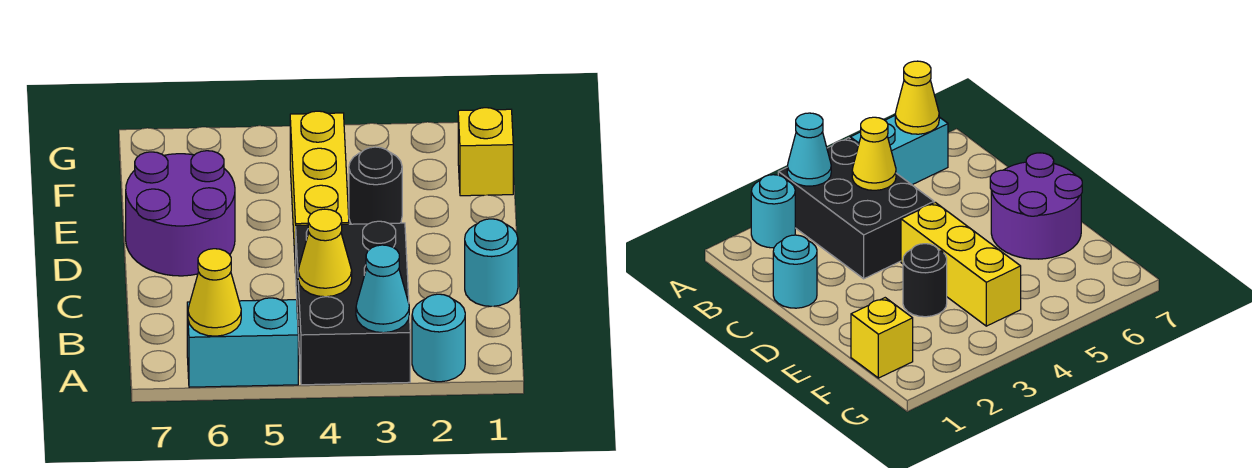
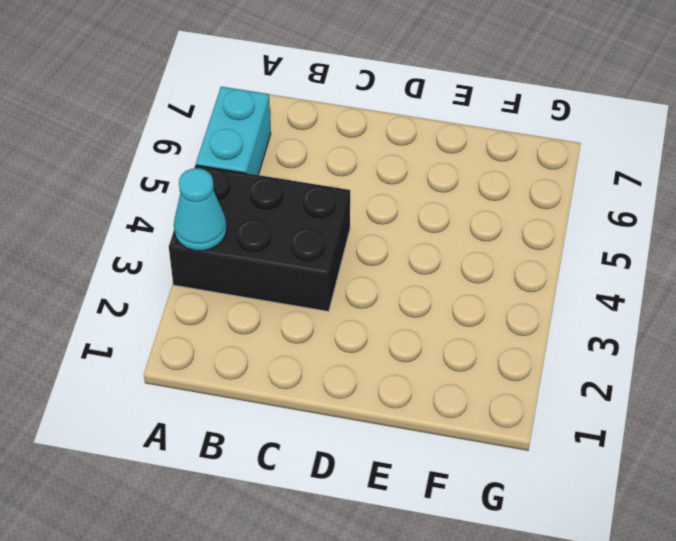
none -> cyan round brick A2 level 1
none -> cyan round brick C1 level 1

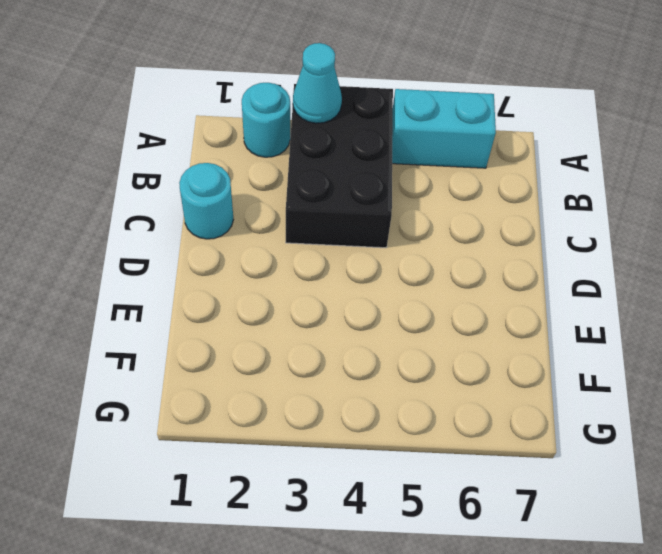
none -> yellow brick D4:F4 level 1
none -> purple round brick D6:E7 level 1

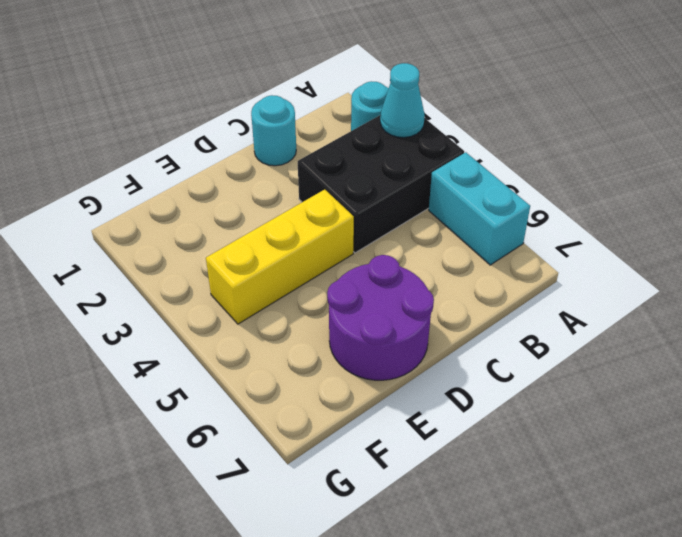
none -> black round brick E3 level 1
none -> yellow brick F1 level 1

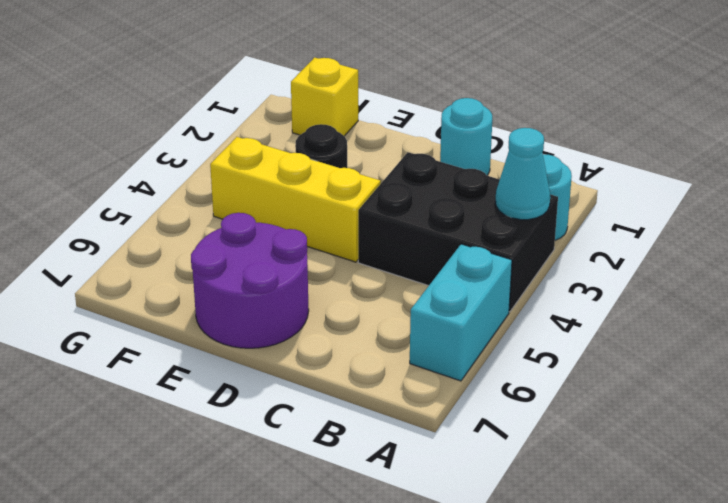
none -> yellow cone A6 level 2
none -> yellow cone B4 level 2

